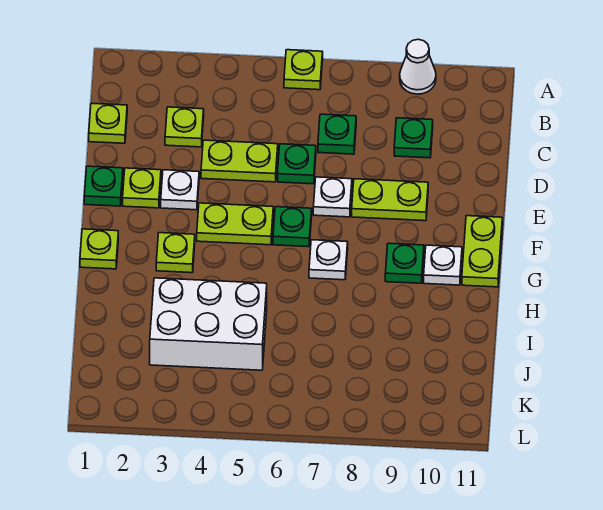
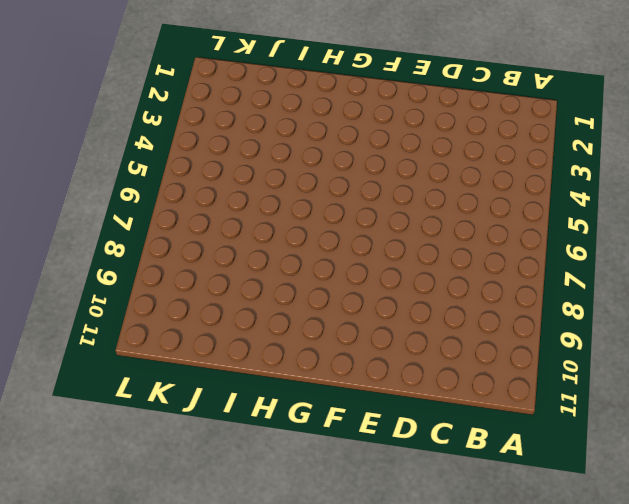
none -> lime plate A6 level 1
none -> white cone A9 level 1
none -> lime plate C1 level 1

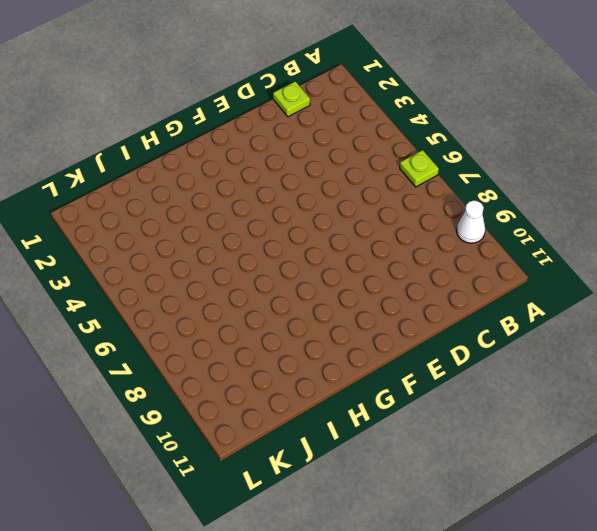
none -> lime plate C3 level 1
none -> green plate C7 level 1
none -> green plate C9 level 1

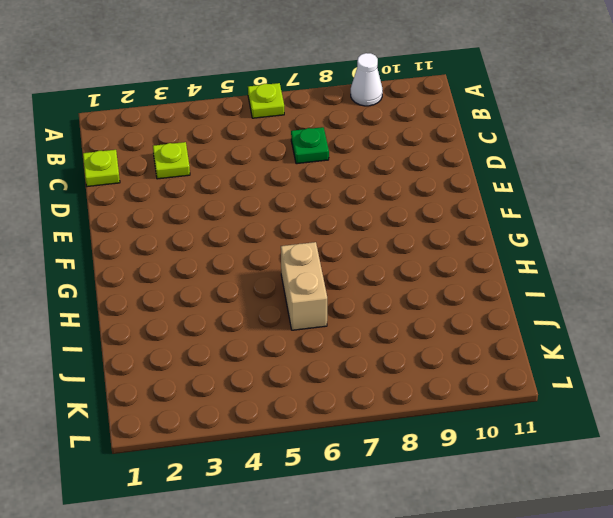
tan brick H6:I6 level 1 -> none
none -> green plate C9 level 1
none -> lime plate D4:D5 level 1
none -> green plate D6 level 1

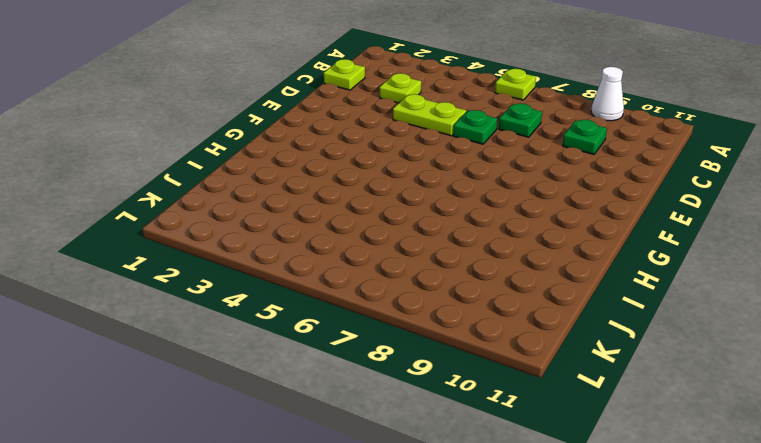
none -> green plate E1 level 1
none -> lime plate E2 level 1
none -> white plate E3 level 1

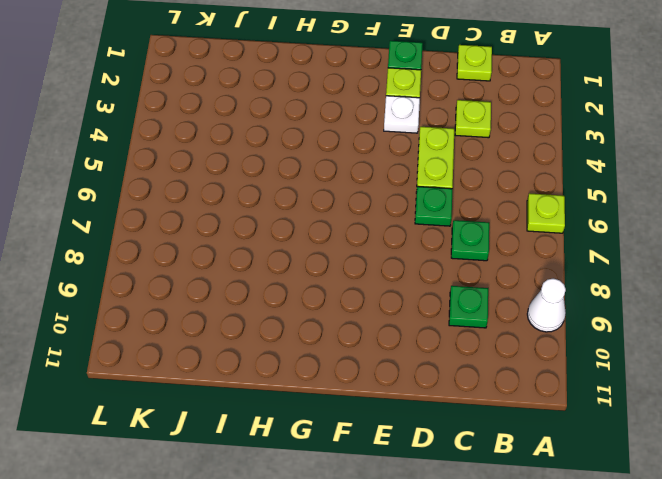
none -> white plate E7 level 1
none -> lime plate E8:E9 level 1
none -> lime plate F4:F5 level 1

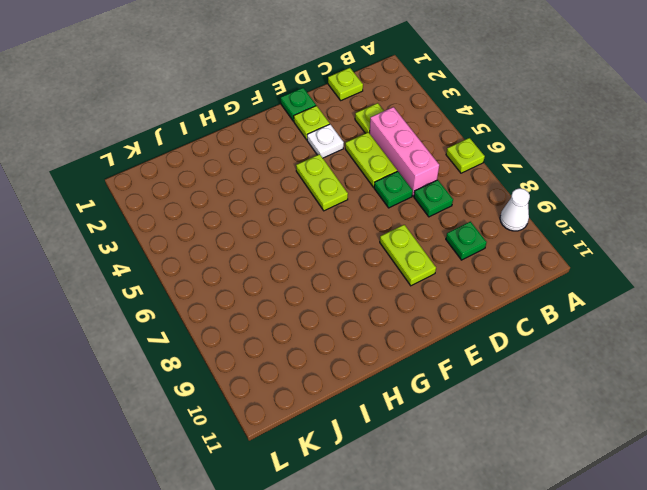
pink brick C4:C6 level 1 -> none
none -> white plate E7 level 1
none -> green plate F6 level 1
none -> lime plate F11:G11 level 1

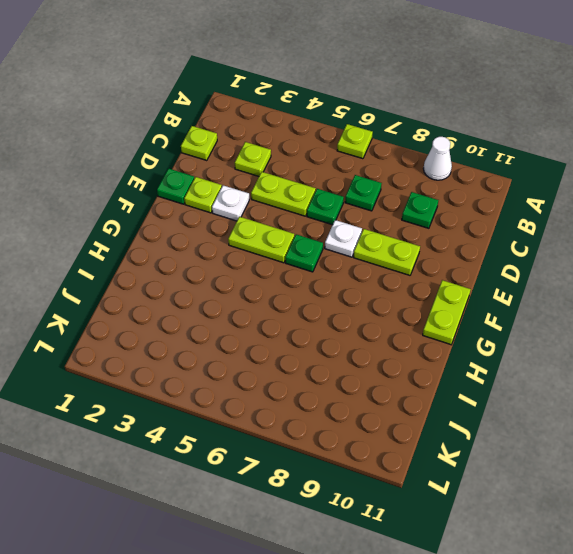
none -> lime plate G1 level 1
none -> lime plate G3 level 1
none -> white plate G7 level 1

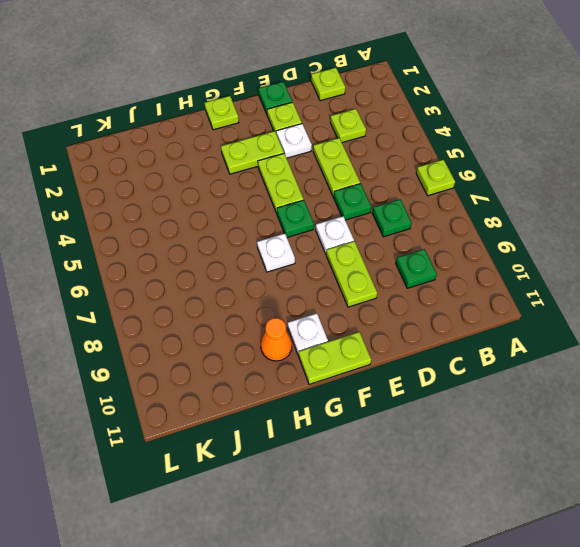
lime plate F3:G3 level 1 -> lime plate G3 level 1
orange cone H10 level 1 -> none
none -> white cone A9 level 1
none -> green plate G9 level 1
none -> white brick I3:J5 level 1

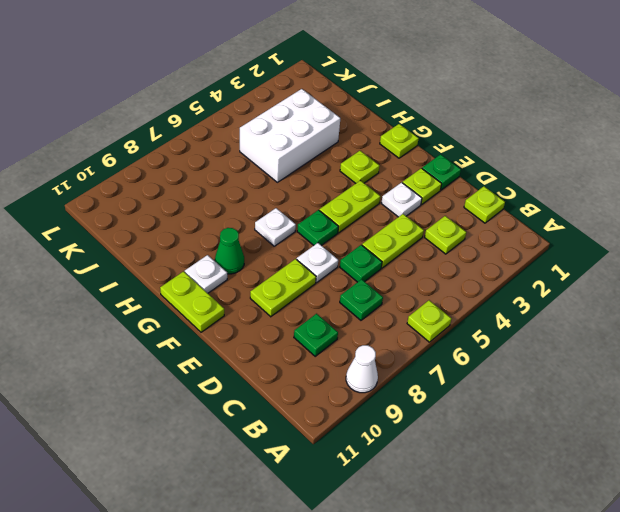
green cone G9 level 1 -> green plate G9 level 1

